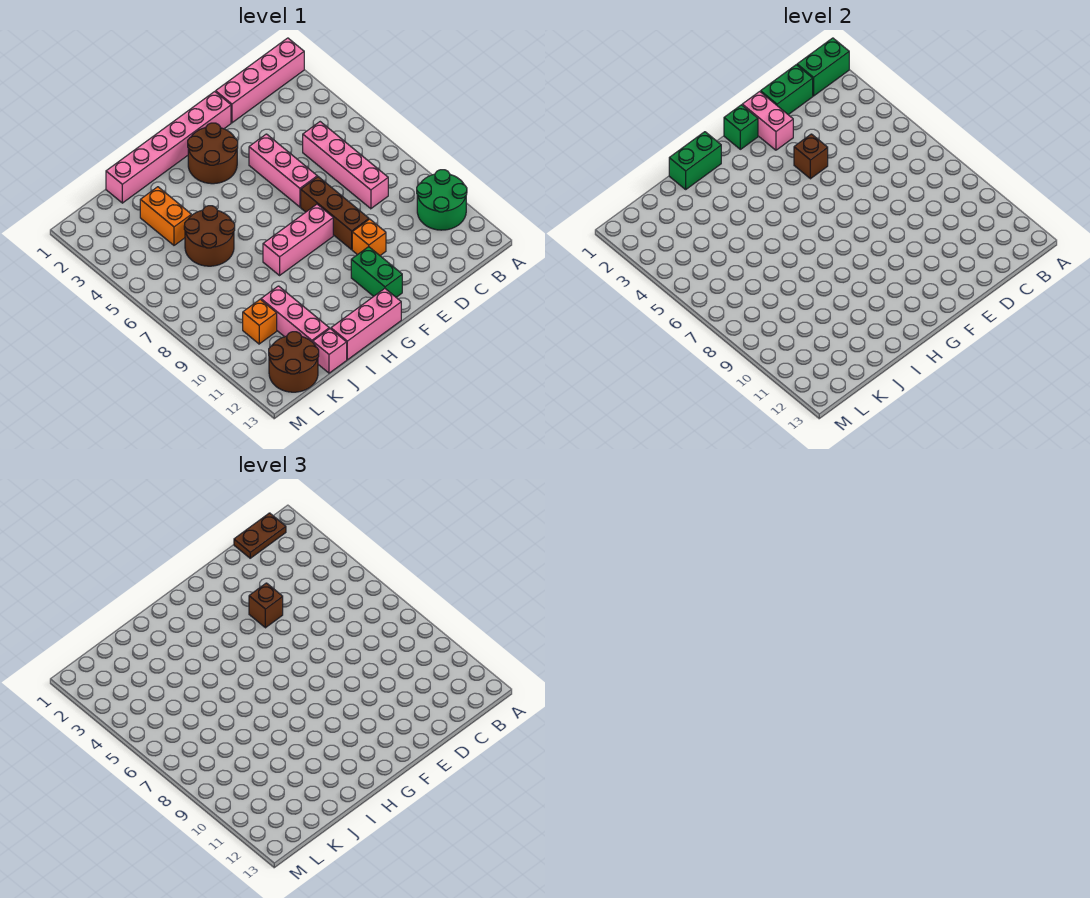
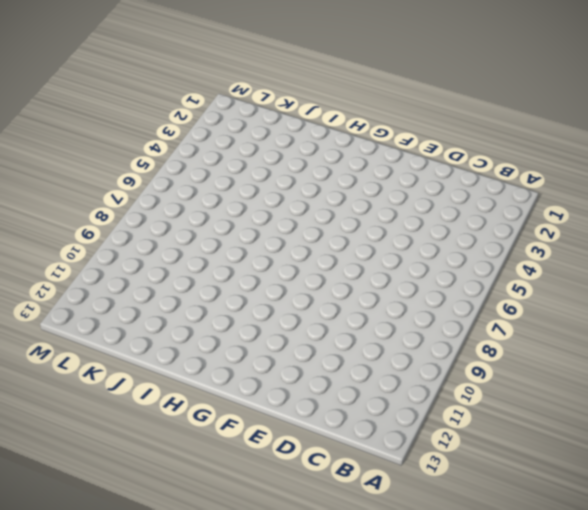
none -> pink brick A1:D1 level 1
none -> green round brick A10:B11 level 1
none -> pink brick C5:C8 level 1

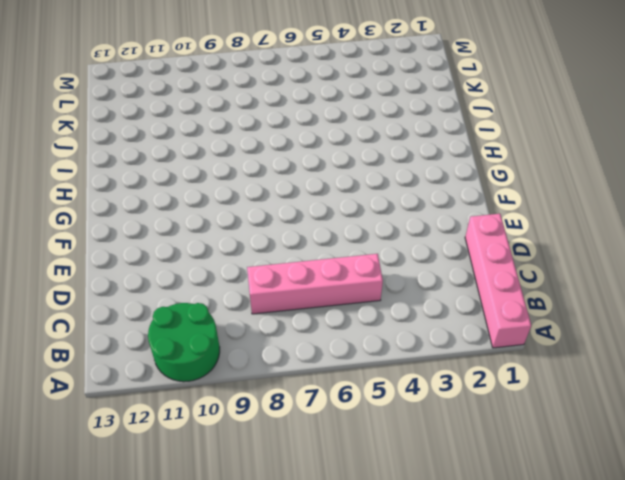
none -> pink brick E1:J1 level 1
none -> pink brick E4:E6 level 1
none -> brown brick E7:E9 level 1

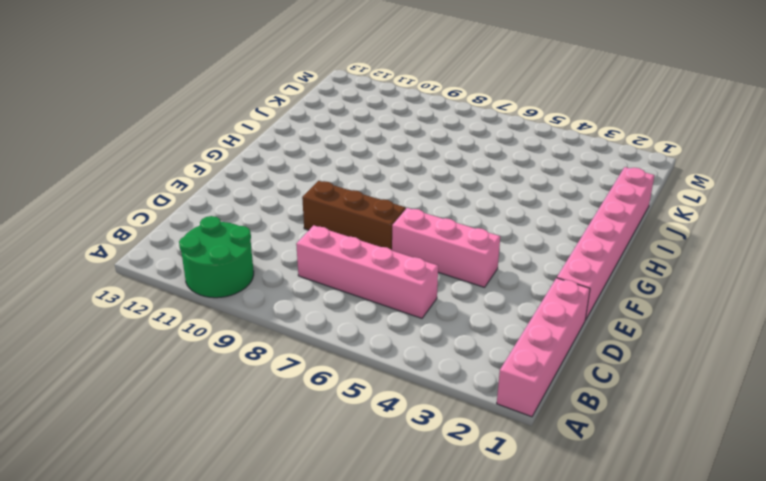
none -> orange brick E10 level 1
none -> brown round brick F2:G3 level 1
none -> pink brick F8:H8 level 1

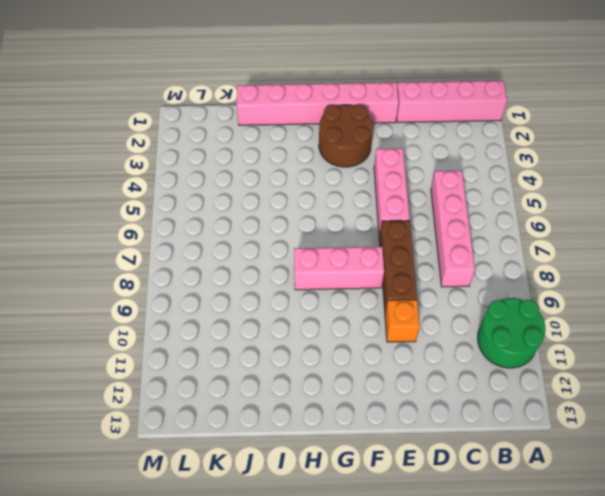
none -> green brick F11:F12 level 1
none -> pink brick G13:I13 level 1
none -> brown round brick I5:J6 level 1

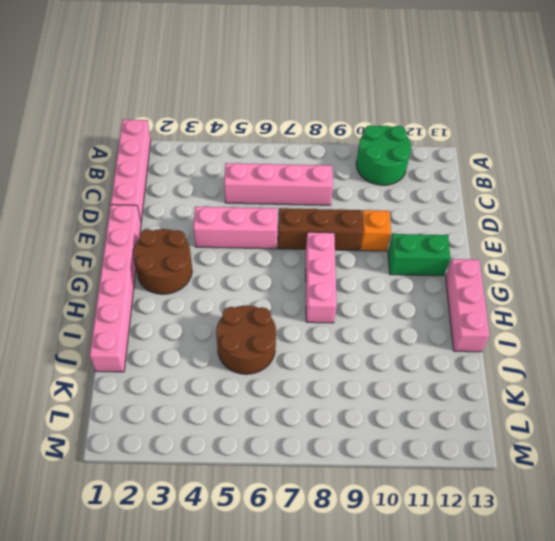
none -> orange brick J3:J4 level 1
none -> pink brick J10:J12 level 1
none -> pink brick J13 level 1

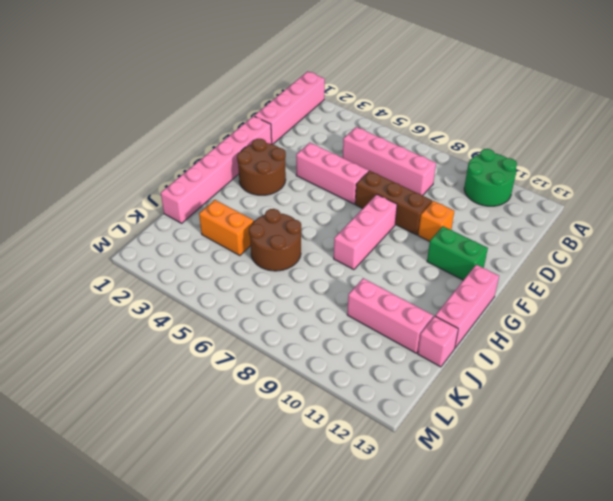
none -> orange brick K10 level 1
none -> brown round brick K12:L13 level 1
none -> green brick A1:B1 level 2

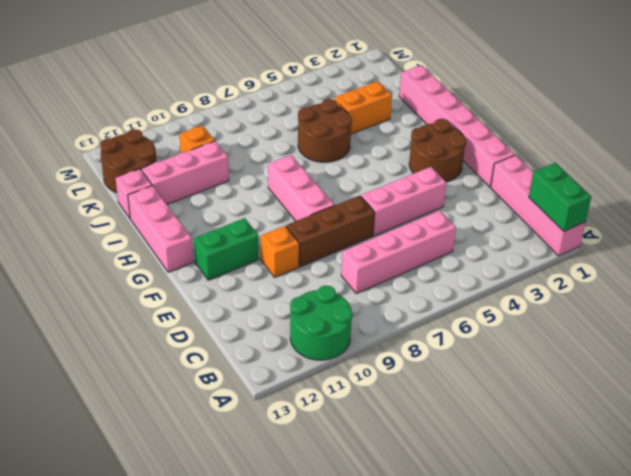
none -> green brick C1:D1 level 2
none -> pink brick E1:E2 level 2
none -> brown brick E4 level 2

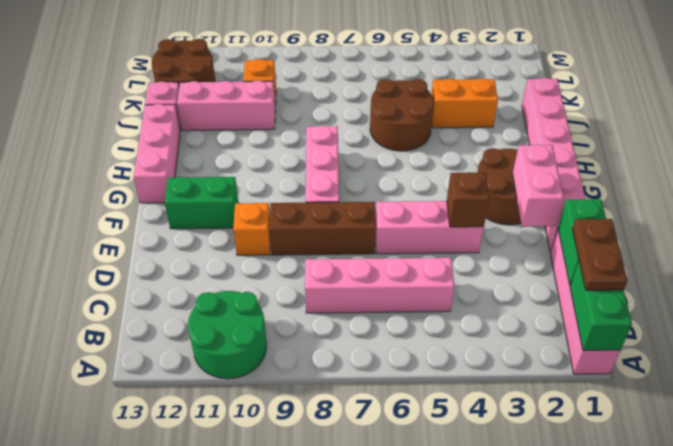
pink brick E2:F2 level 2 -> pink brick E1:E2 level 2
none -> green brick F1 level 2
none -> green brick H1:I1 level 2
none -> brown brick E4 level 3

